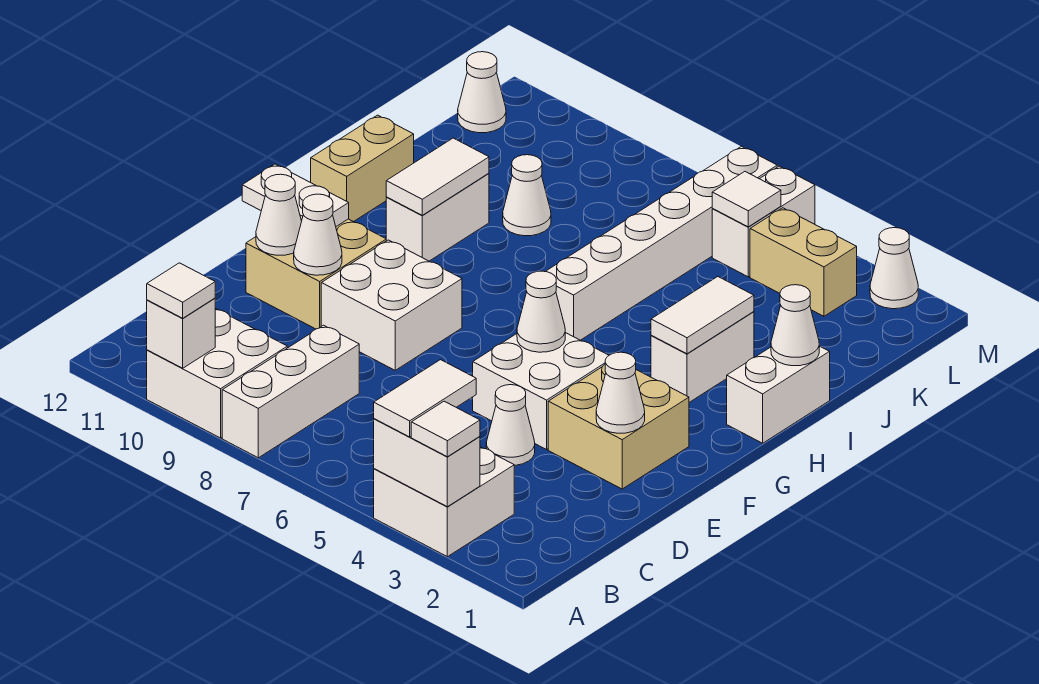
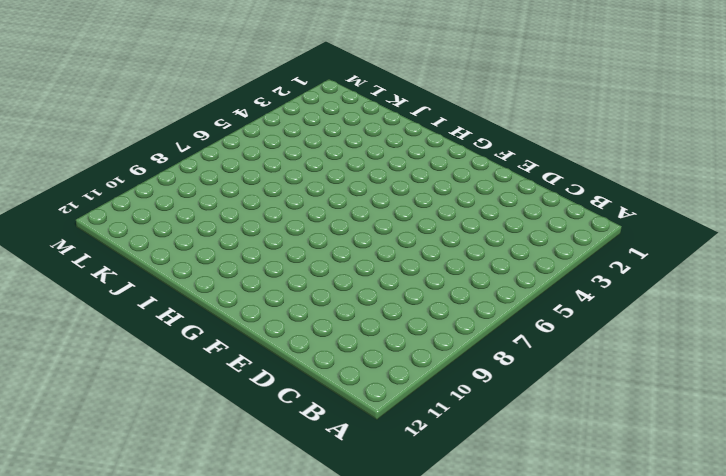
none -> white brick A3:B4 level 1
none -> white brick A8:C8 level 1
none -> white brick A9:B10 level 1
none -> white cone D4 level 1

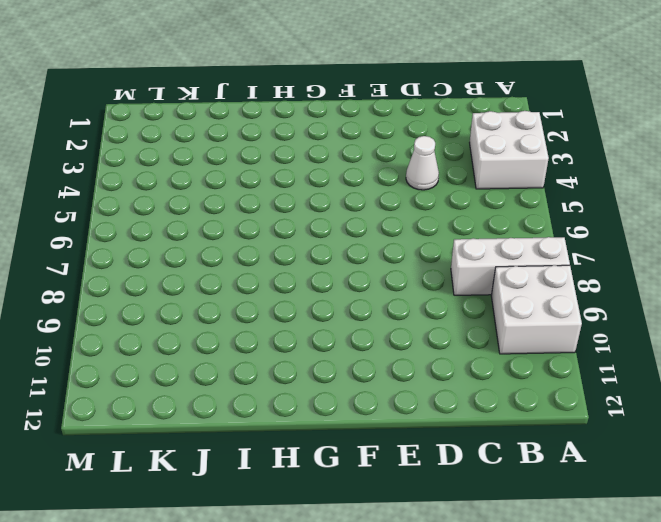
none -> tan brick E2:F3 level 1
none -> white brick E4:F5 level 1
none -> white brick E8:F9 level 1
none -> tan brick E10:F11 level 1

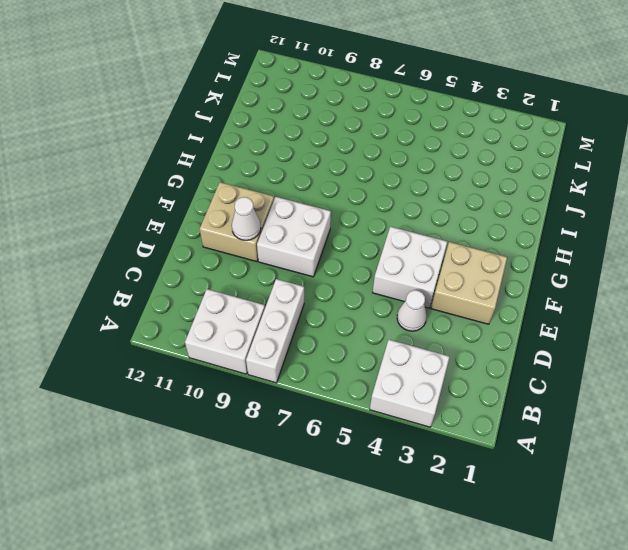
none -> white brick H1:I1 level 1
none -> white brick H3:I3 level 1
none -> white brick H6:M6 level 1
none -> white brick H10:I10 level 1

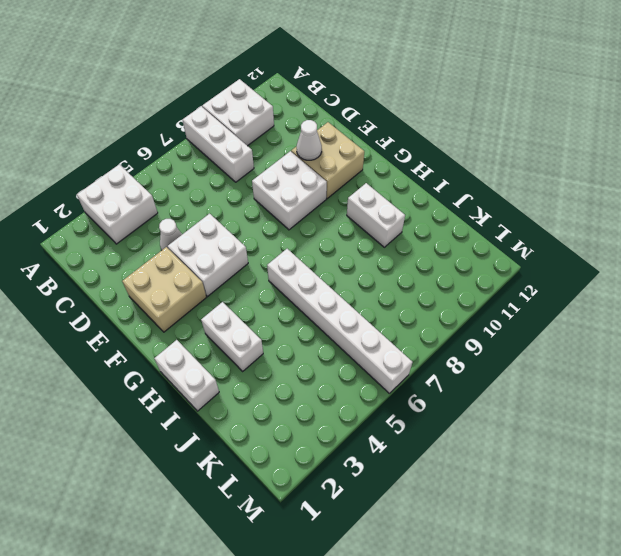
none -> tan brick H12:I12 level 1
none -> white cone J9 level 1
none -> tan brick L3:L4 level 1
none -> white brick L5:M5 level 1

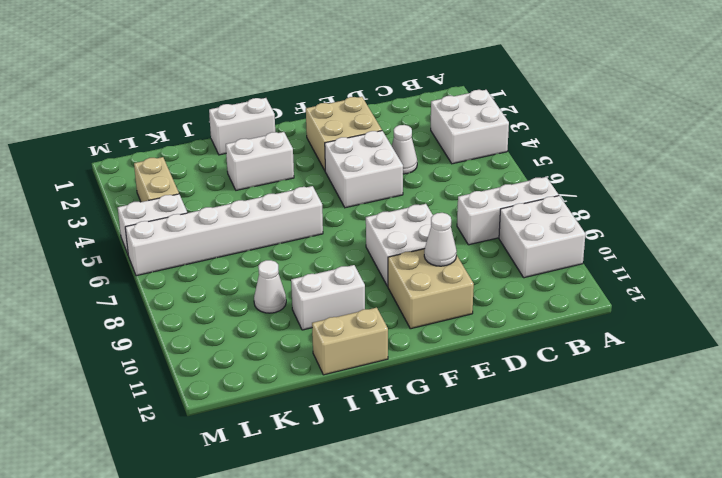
none -> white cone L12 level 1
none -> white cone M2 level 1
none -> white brick A3:A4 level 2
none -> white brick A10 level 2

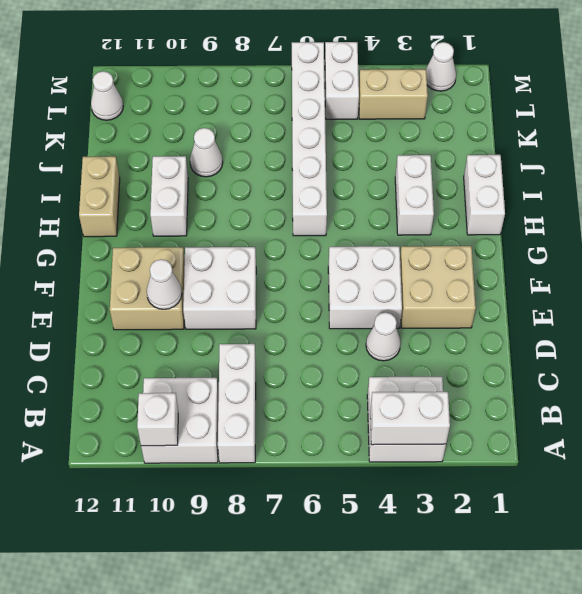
none -> white cone E2 level 2
none -> white cone E11 level 2
none -> white cone F5 level 2
none -> white plate F11:F12 level 2

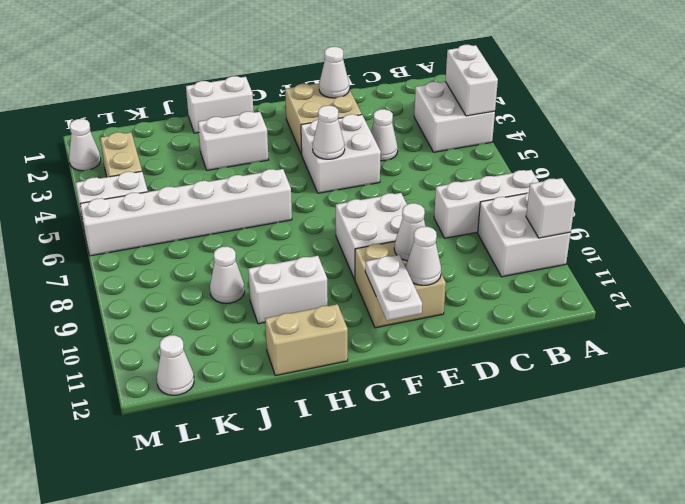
none -> white tile H3:I3 level 2
none -> white tile H10:I10 level 2
none -> white cone I1 level 2
none -> white tile L5 level 2

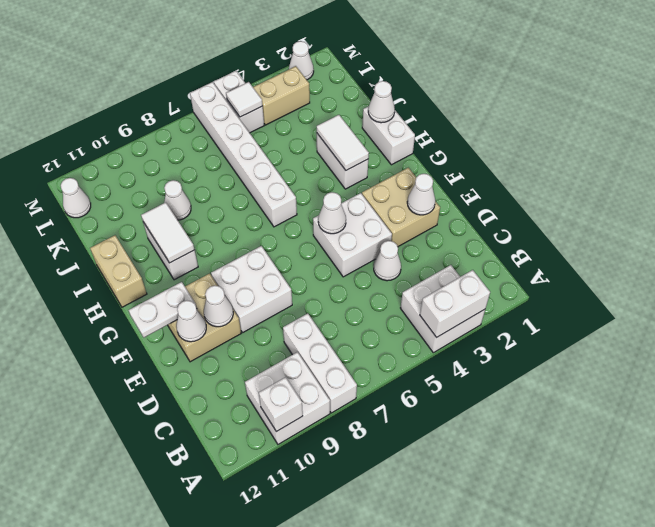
none -> white tile A3 level 3
none -> white tile A4:B4 level 3
none -> white tile A10 level 3

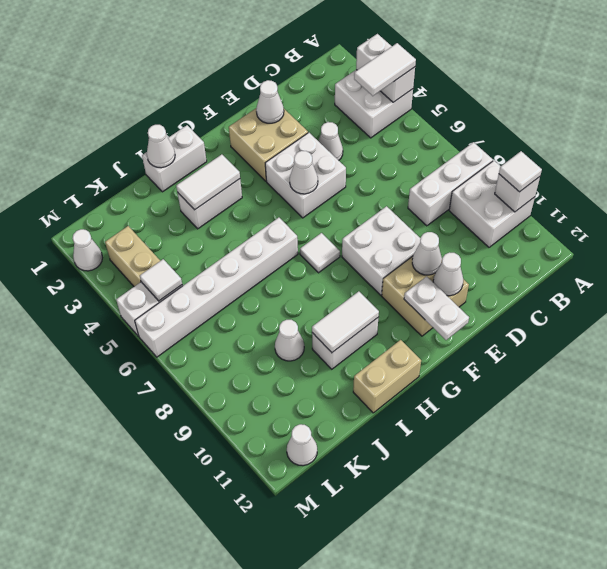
white tile G7 level 1 -> white tile A3 level 3

